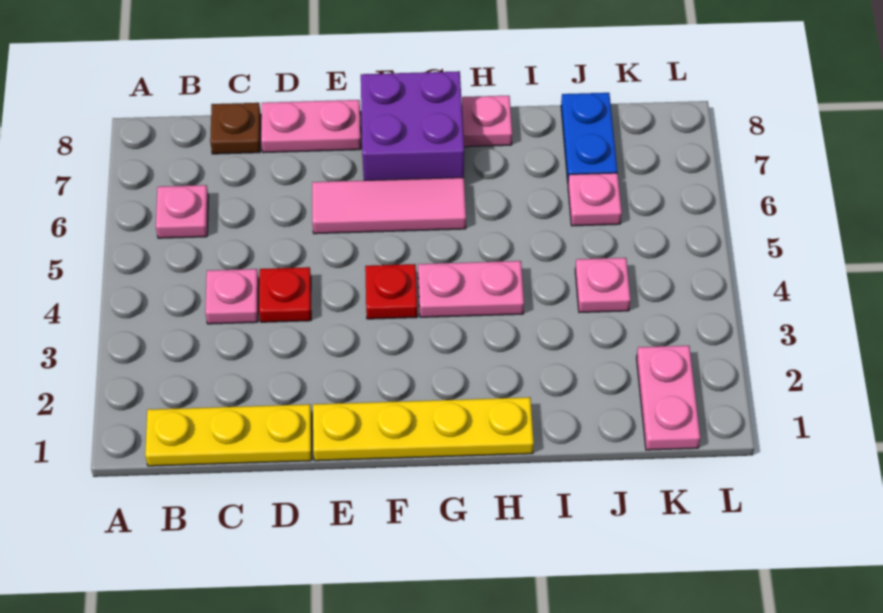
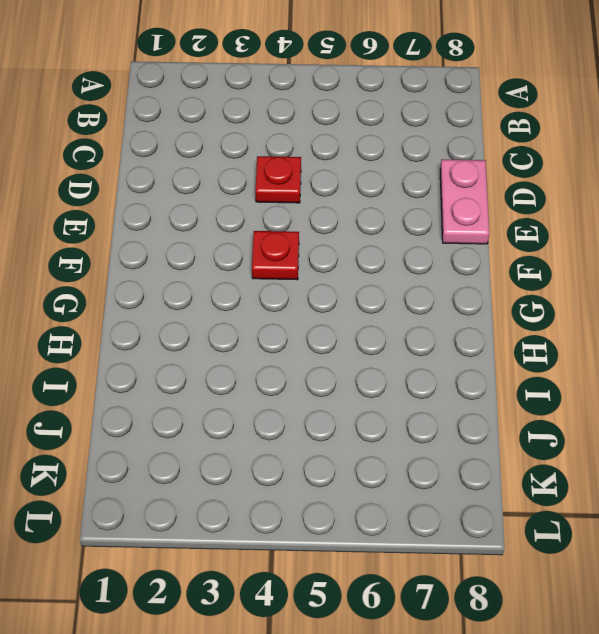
none -> yellow plate B1:D1 level 1
none -> pink plate B6 level 1
none -> pink plate C4 level 1

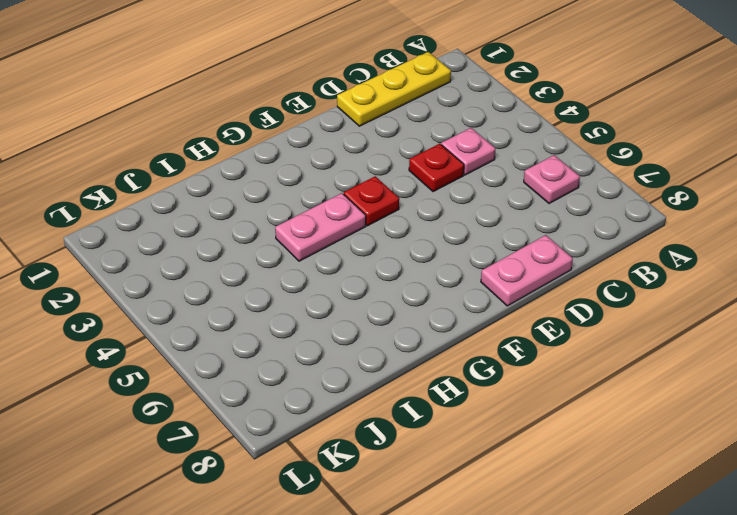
none -> brown plate C8 level 1
none -> yellow plate E1:H1 level 1
none -> pink tile E6:G6 level 1

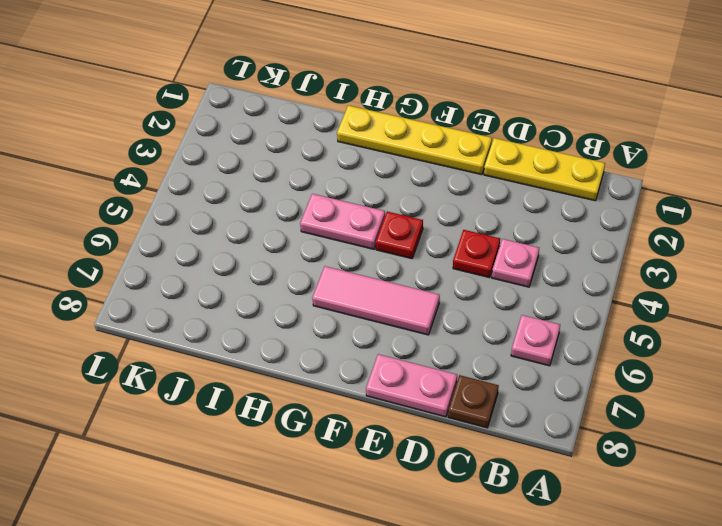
none -> purple brick F7:G8 level 1
none -> pink plate H8 level 1
none -> pink plate J4 level 1

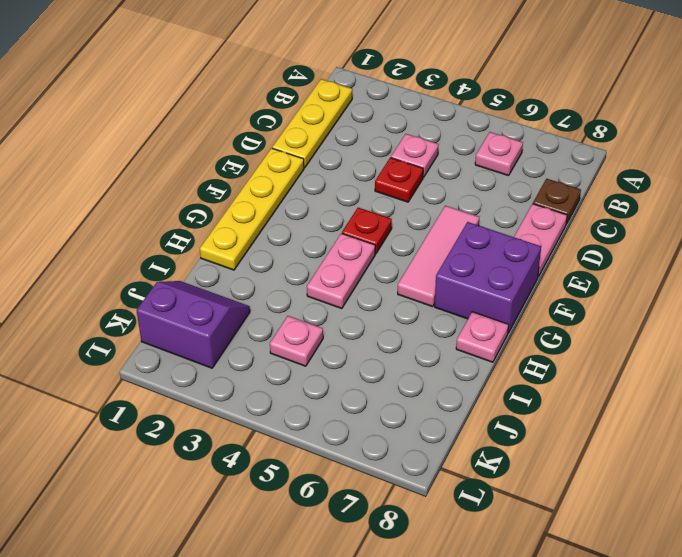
purple slope J1:K2 level 1 top K -> pink plate K1:K2 level 1
none -> pink plate J6 level 1
none -> blue plate J7:J8 level 1

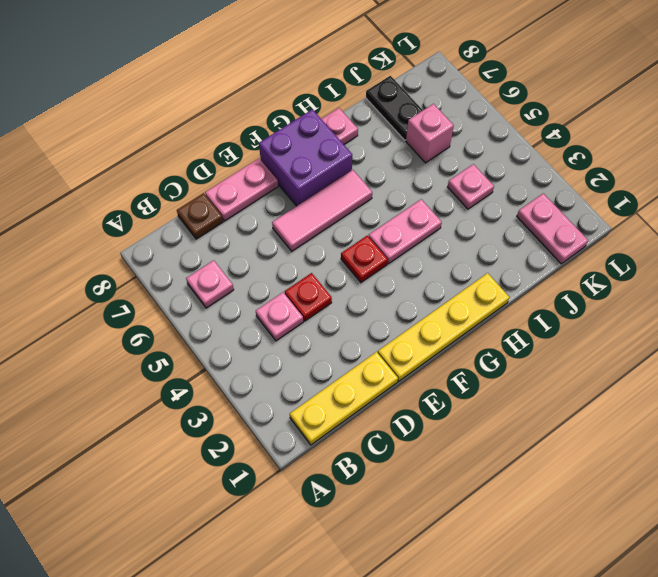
pink brick J6 level 1 -> pink plate J6 level 1
black plate J7:J8 level 1 -> blue plate J7:J8 level 1

